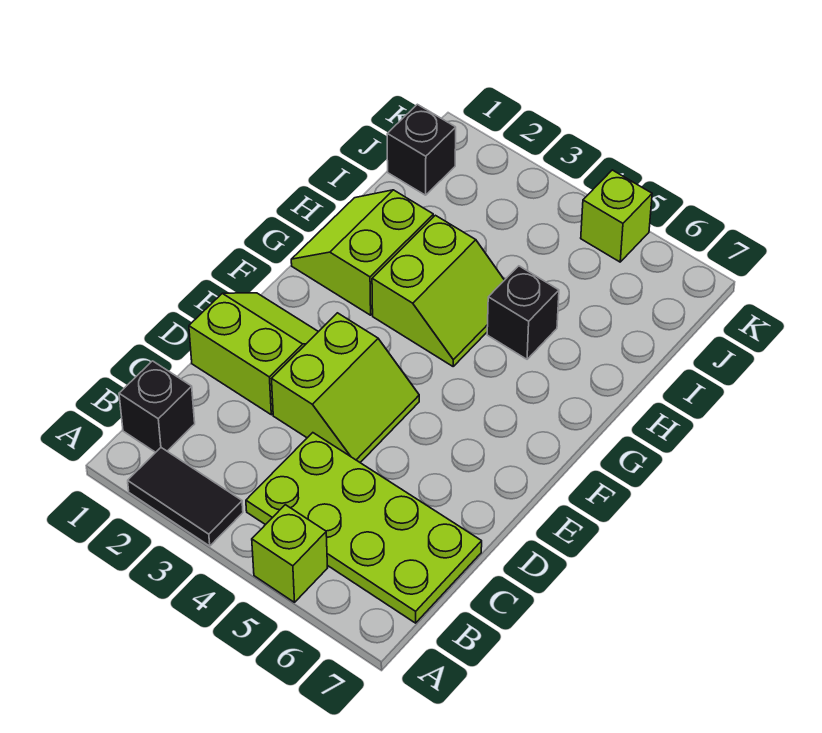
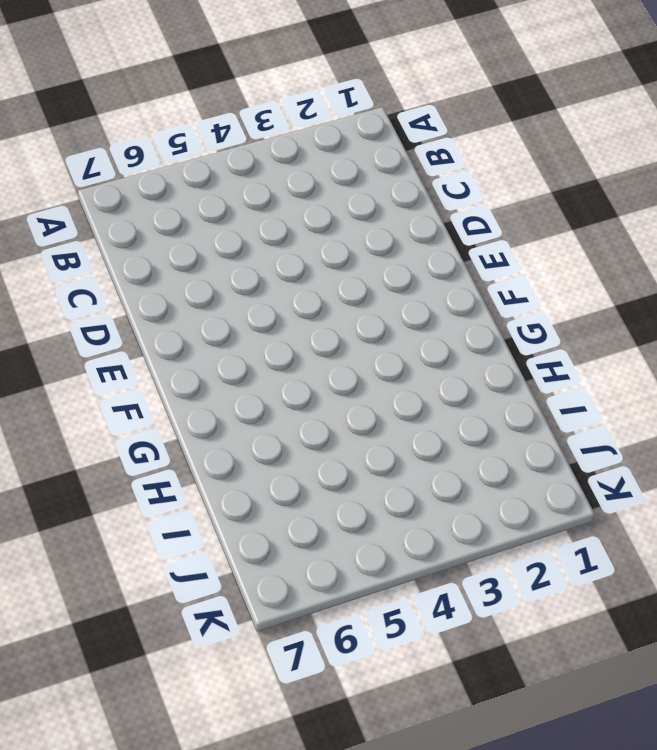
none -> black tile A2:A3 level 1
none -> lime brick A5 level 1

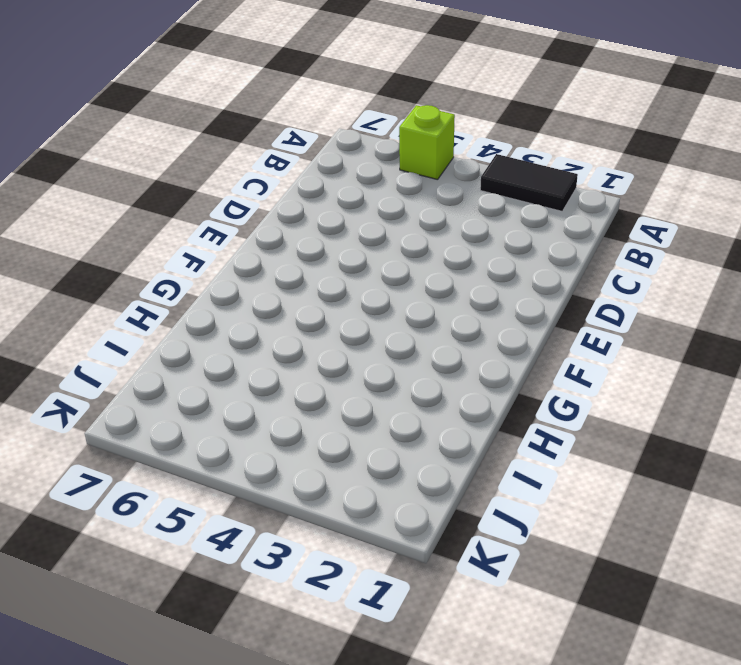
none -> black brick B1 level 1
none -> lime plate B4:C7 level 1

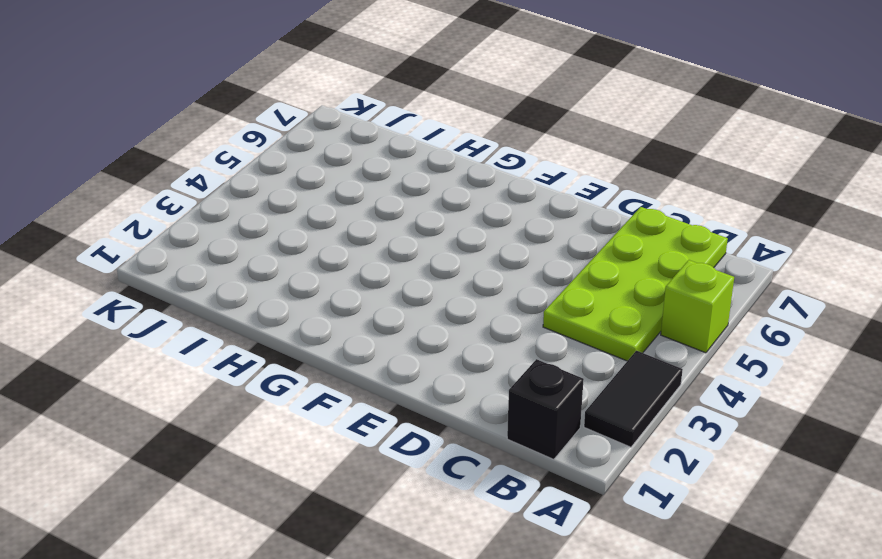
none -> lime slope D1:E2 level 1 top D
none -> lime slope D3:E4 level 1 top 3

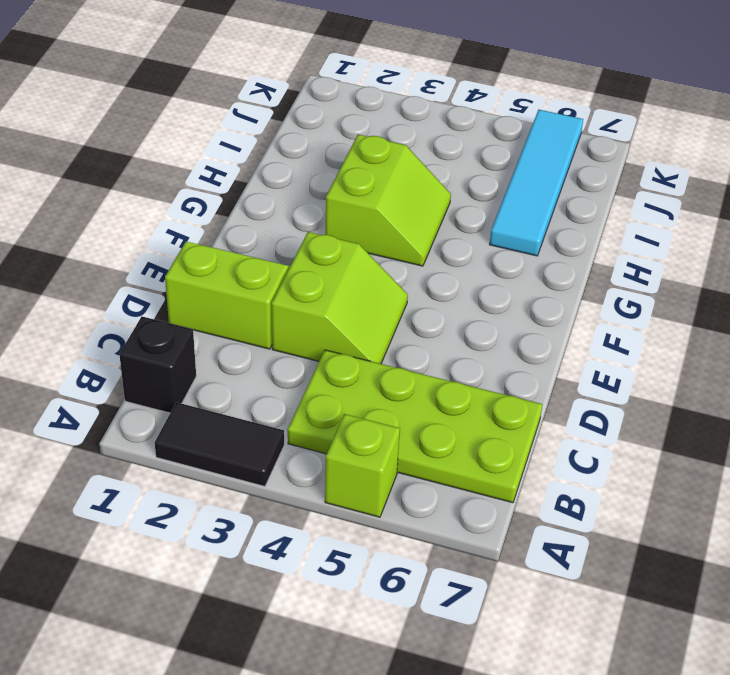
cyan tile H6:K6 level 1 -> none
none -> lime slope G1:H2 level 1 top 2
none -> black brick H5 level 1

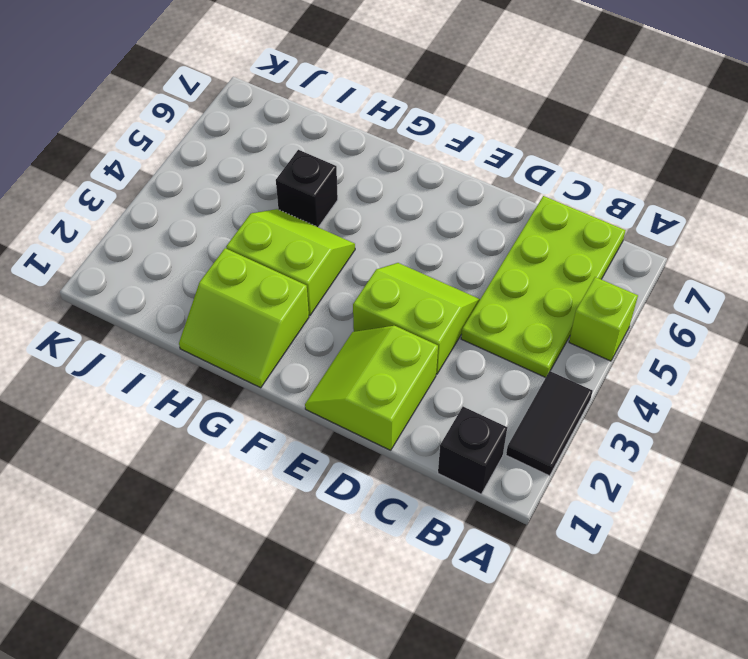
none -> black brick J1 level 1
none -> lime brick K5 level 1

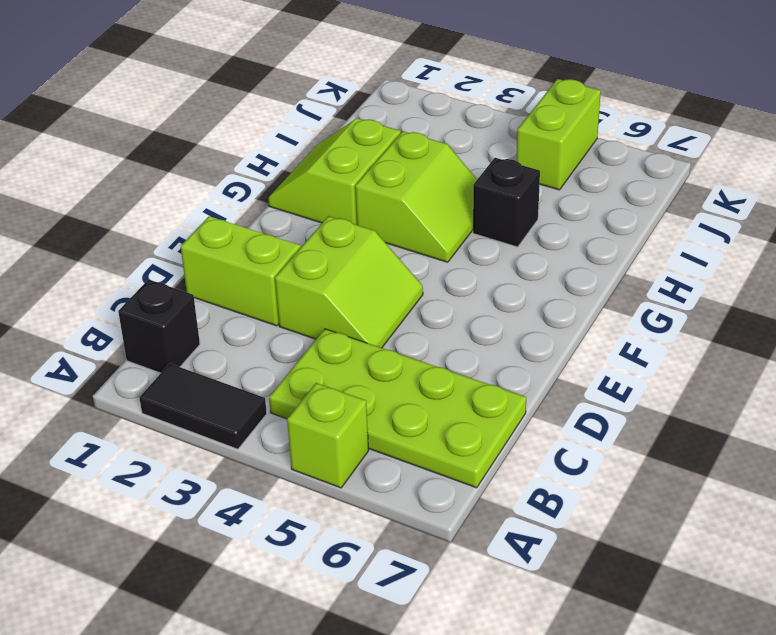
lime brick J5:K5 level 1 -> lime brick K5 level 1
none -> black brick J1 level 1

